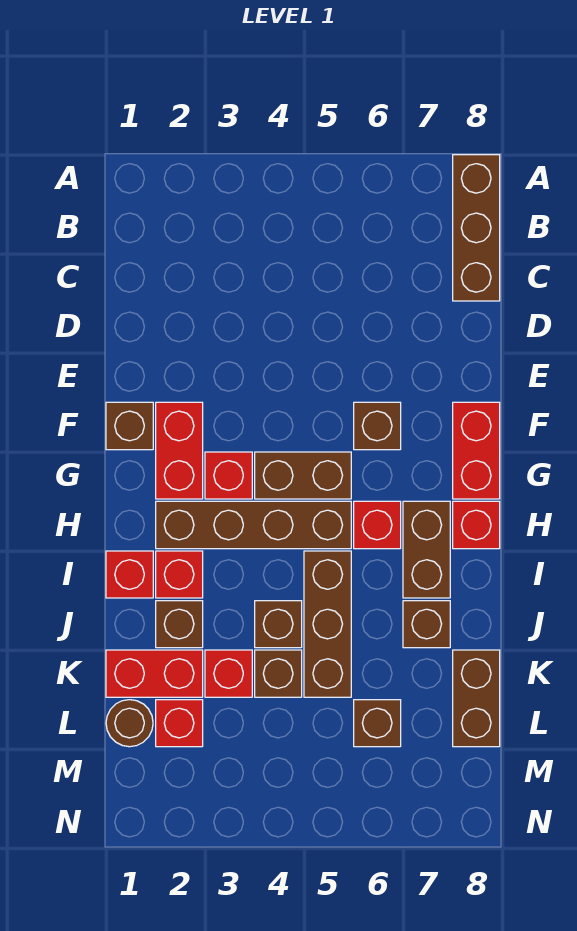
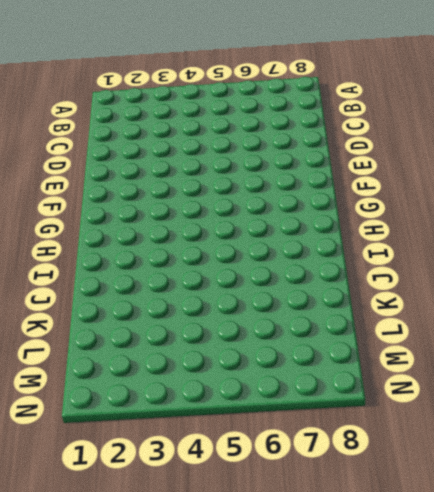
none -> brown brick A8:C8 level 1
none -> brown brick F1 level 1
none -> red brick F2:G2 level 1

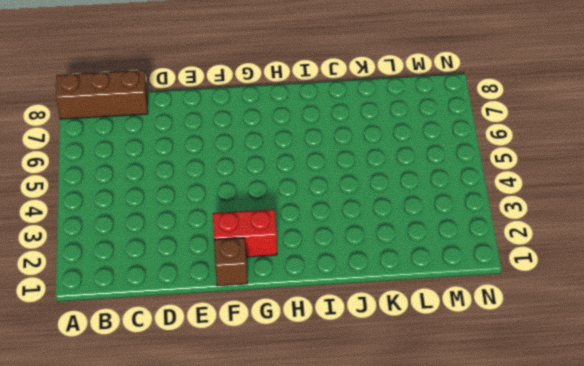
none -> brown brick F6 level 1
none -> red brick F8:G8 level 1
none -> red brick G3 level 1

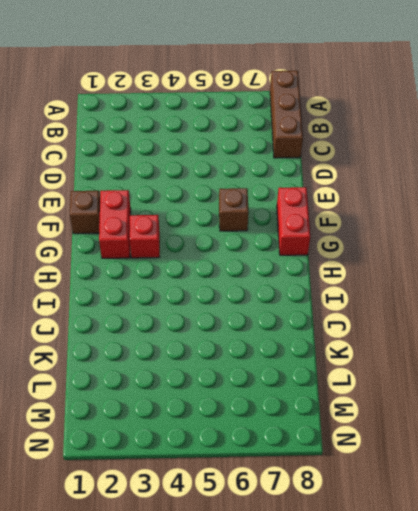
none -> brown brick G4:G5 level 1
none -> brown brick H2:H5 level 1
none -> red brick H6 level 1

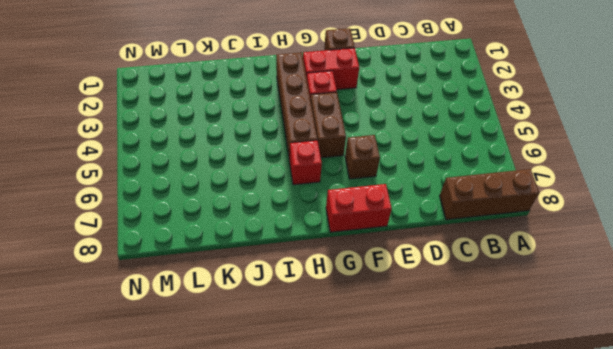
none -> brown brick H7:I7 level 1
none -> red brick H8 level 1
none -> red brick I1 level 1

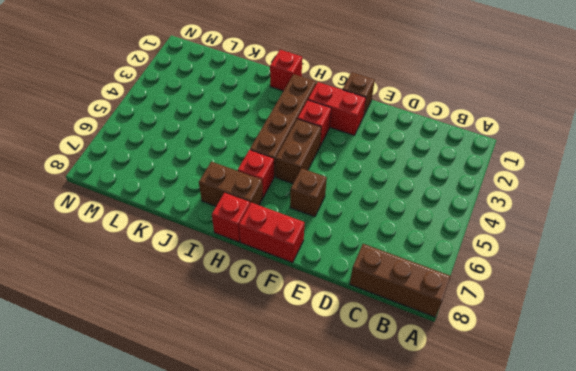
none -> red brick I2 level 1
none -> brown brick I5:K5 level 1
none -> brown brick J2 level 1

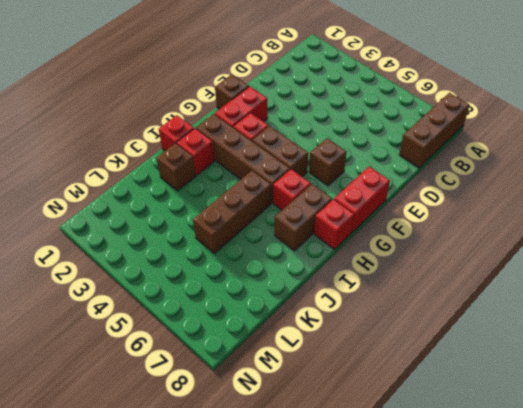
none -> brown brick J4 level 1
none -> brown brick J7 level 1
none -> red brick K1:K2 level 1

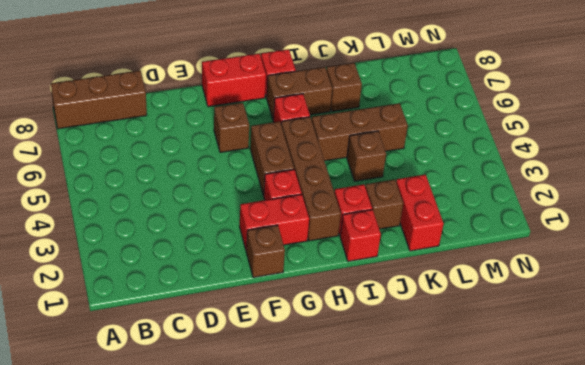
none -> red brick K3 level 1
none -> brown brick K4 level 1
none -> brown brick K8:L8 level 1

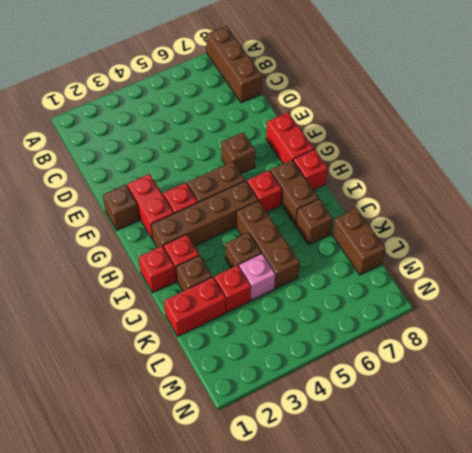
pink brick K4 level 1 -> brown brick K4 level 1
none -> brown round brick L1 level 1
none -> red brick L2 level 1
none -> brown brick L6 level 1

